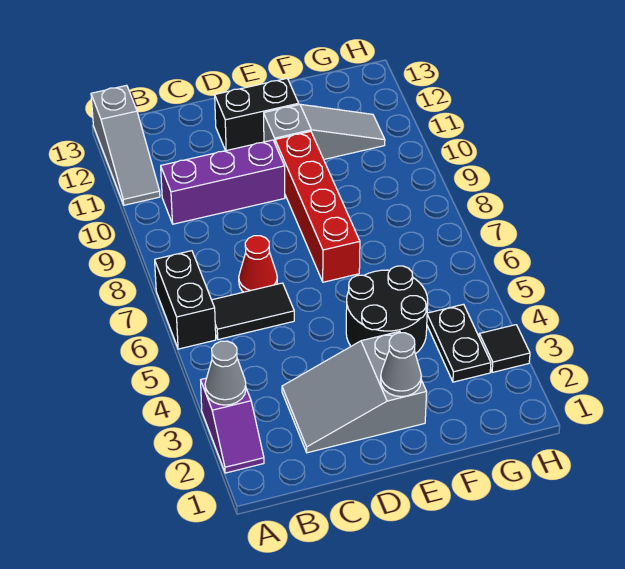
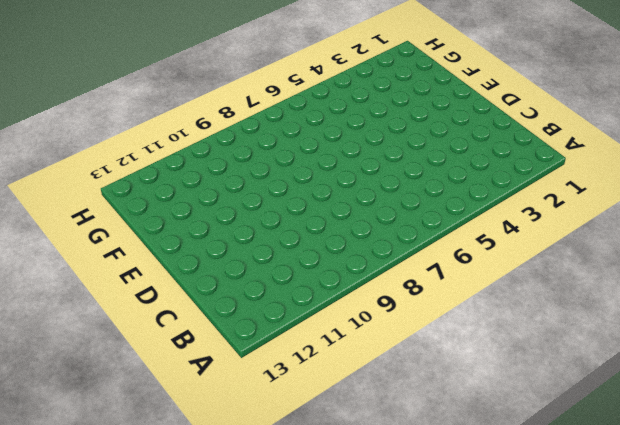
none -> purple slope A2:A3 level 1 top 3
none -> black brick A6:A7 level 1
none -> grey slope A11:A13 level 1 top 13

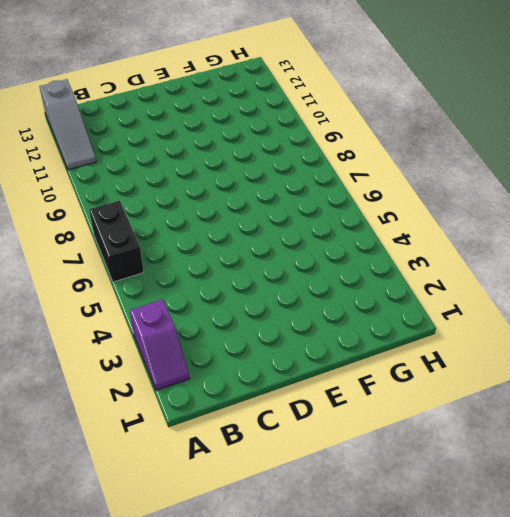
none -> black tile B6:C6 level 1
none -> purple brick B10:D10 level 1
none -> grey slope C2:E3 level 1 top E

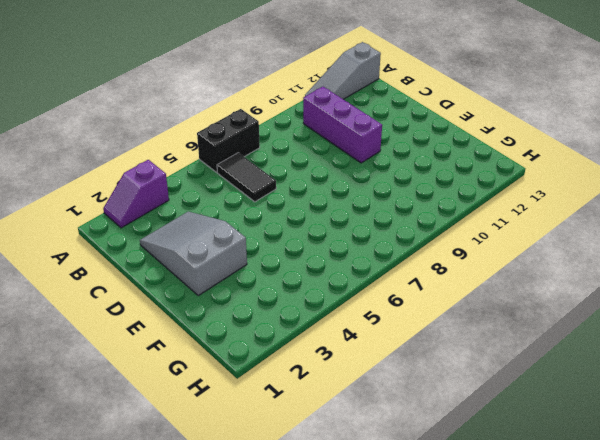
none -> red cone C7 level 1
none -> black brick D12:E12 level 1
none -> black round brick E4:F5 level 1

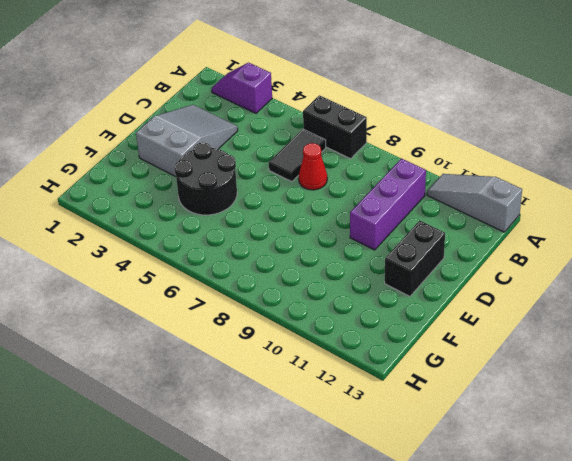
none -> red brick E7:E10 level 1
none -> grey slope E11:G11 level 1 top E
none -> black plate G3:G4 level 1

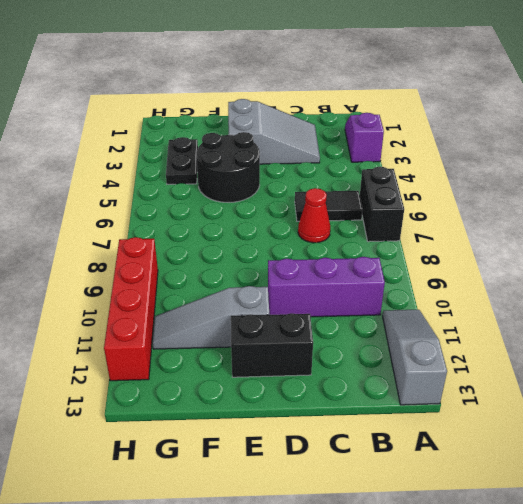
red brick H9:H12 level 1 -> red brick E7:E10 level 1
none -> black tile H3 level 1
none -> grey cone A3 level 2
none -> grey cone E2 level 2

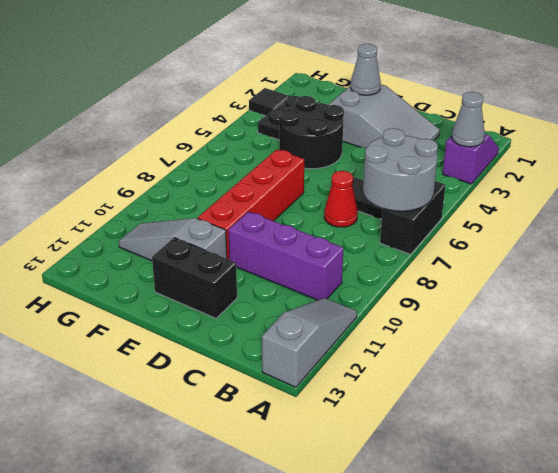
grey round brick A6:B7 level 2 -> none

